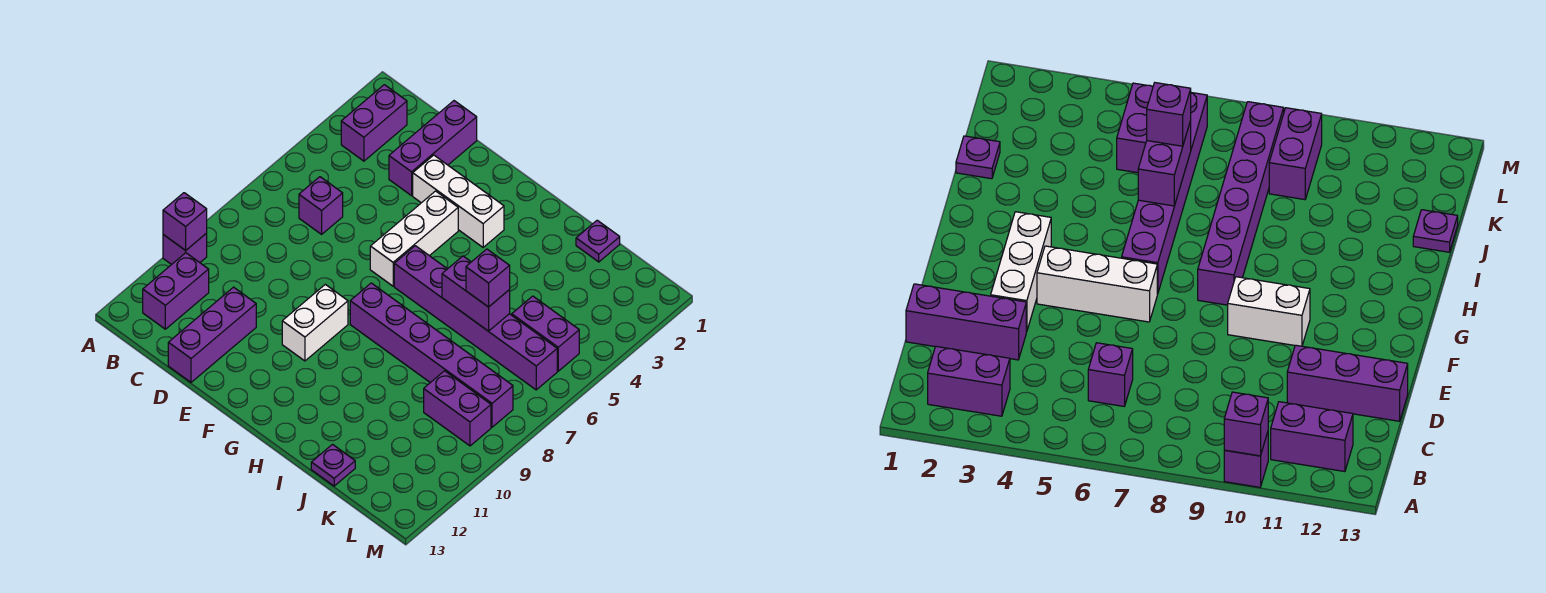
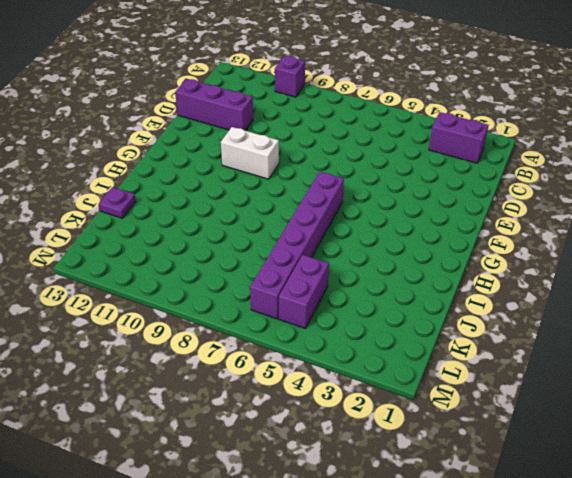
none -> purple brick B11:B12 level 1
none -> purple brick C6 level 1
none -> purple brick D1:D3 level 1

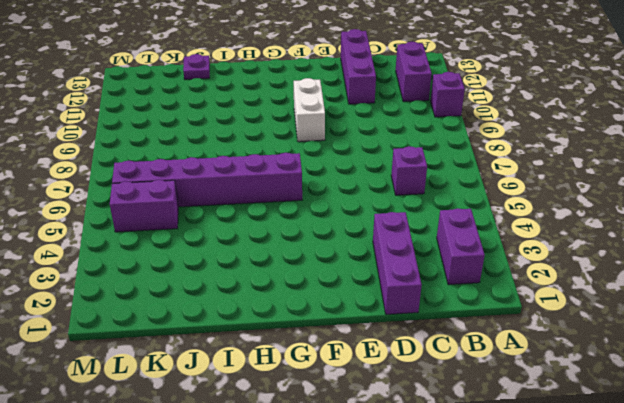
none -> white brick E3:G3 level 1
none -> white brick F4:F6 level 1
none -> purple brick G8:L8 level 1

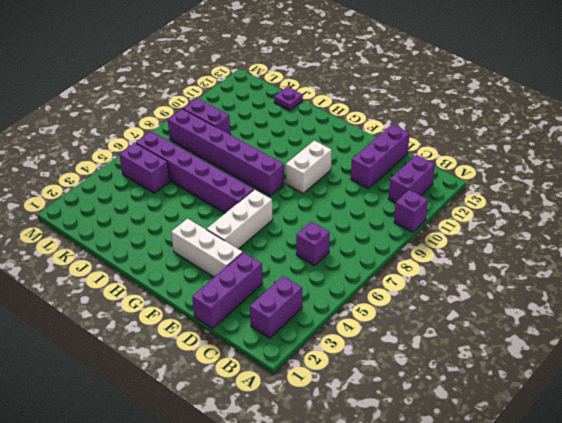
none -> purple plate J1 level 1
none -> purple brick A10 level 2
none -> purple brick I6:J6 level 2

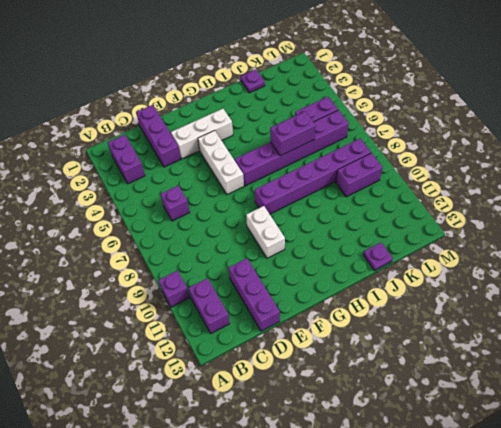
none -> purple brick A10 level 2
none -> purple brick J6 level 3

